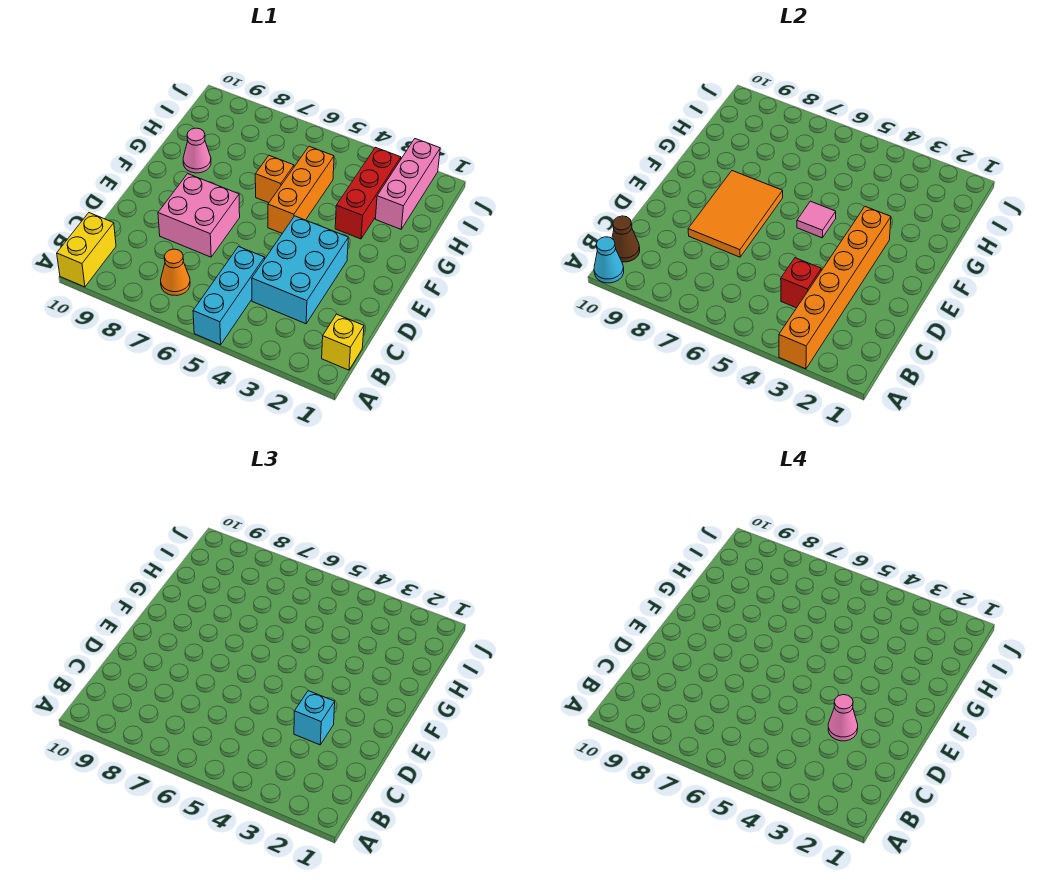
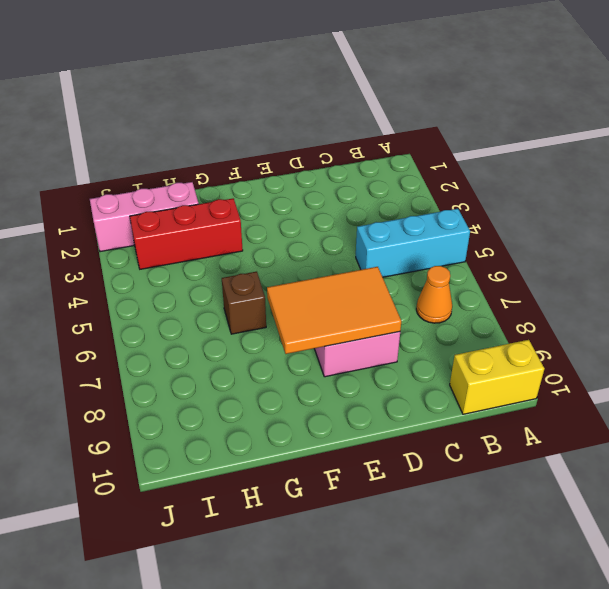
brown brick G6 level 1 -> orange brick G6 level 1
none -> yellow brick B1 level 1
none -> cyan brick C3:E4 level 1
none -> orange brick F5:H5 level 1

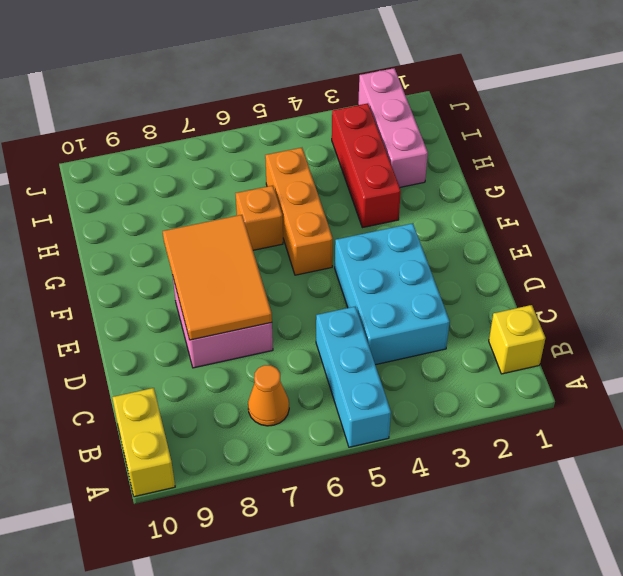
none -> pink cone G9 level 1
none -> orange brick A3:F3 level 2
none -> cyan cone A10 level 2

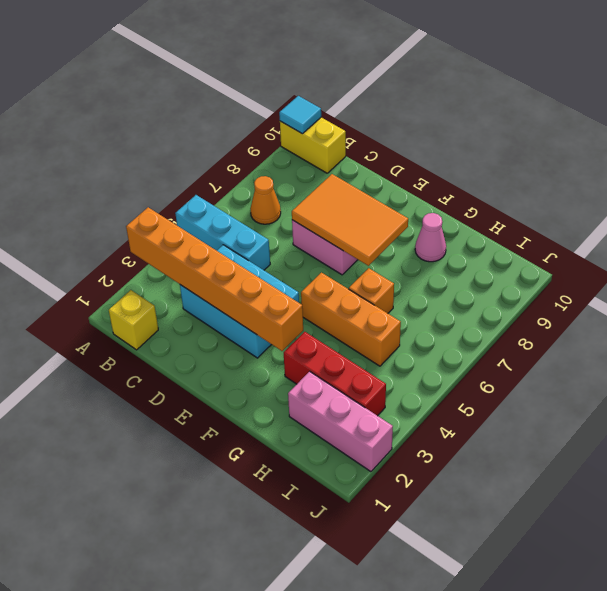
cyan tile A10 level 2 -> cyan cone A10 level 2
none -> brown cone B10 level 2
none -> red brick C4 level 2
none -> pink tile F5 level 2

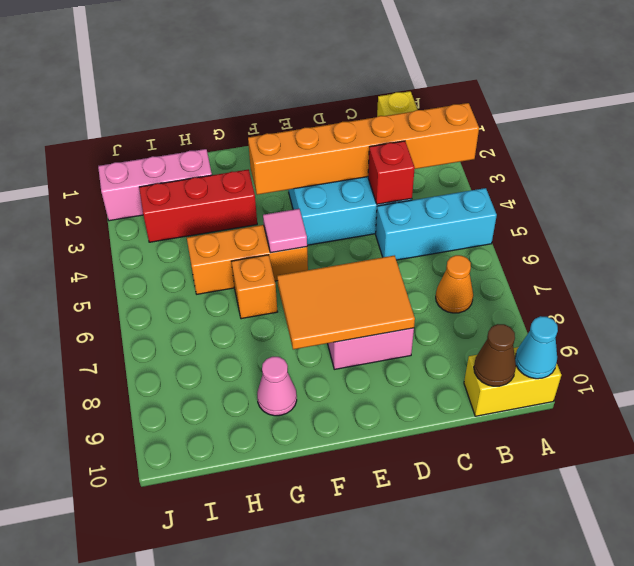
none -> cyan brick D3 level 3
none -> pink cone D3 level 4

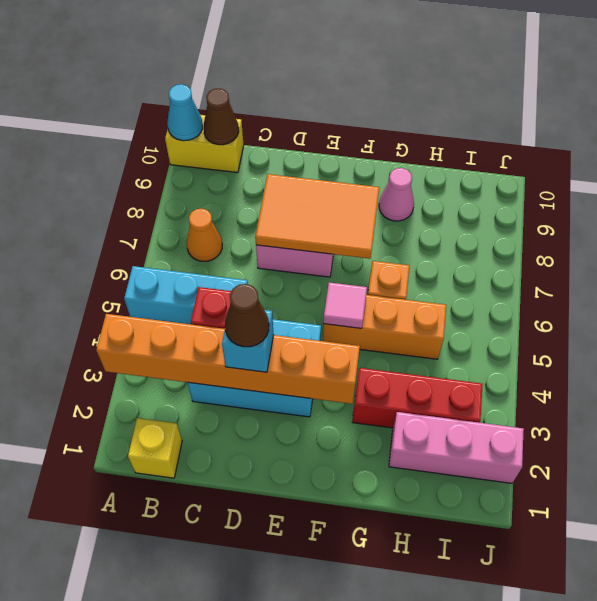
brown cone D3 level 4 -> pink cone D3 level 4

